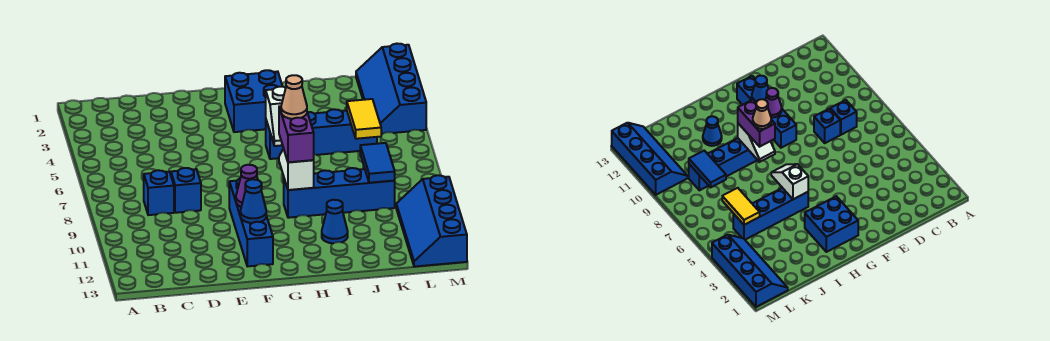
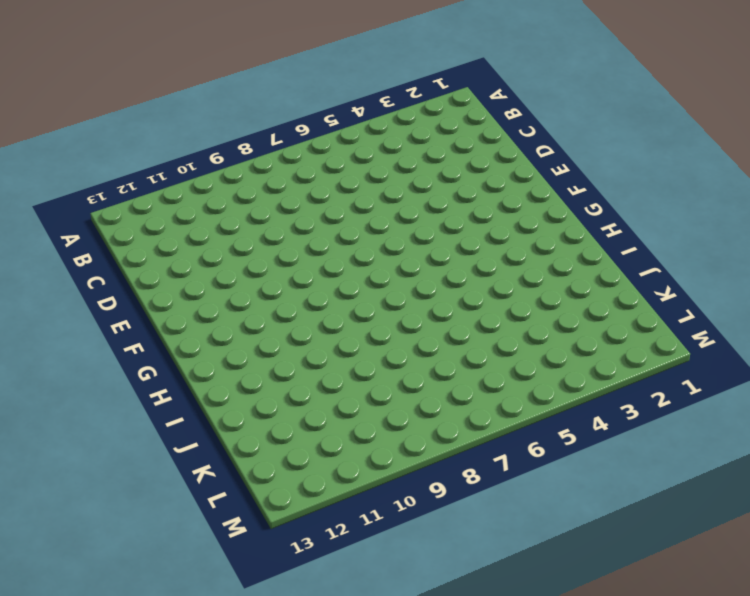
none -> blue brick C8 level 1
none -> blue brick D8 level 1
none -> blue brick F9:F12 level 1

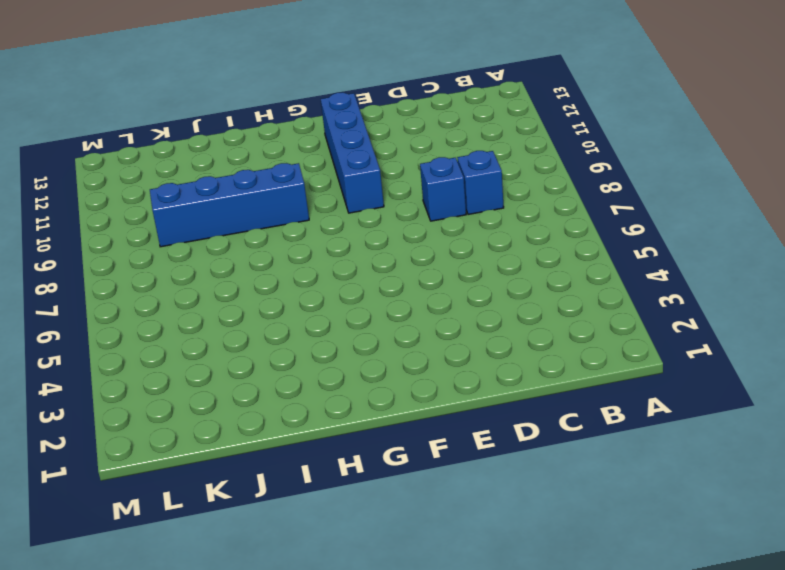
none -> blue brick G2:H3 level 1
none -> blue brick H5:K5 level 1
none -> blue cone I11 level 1

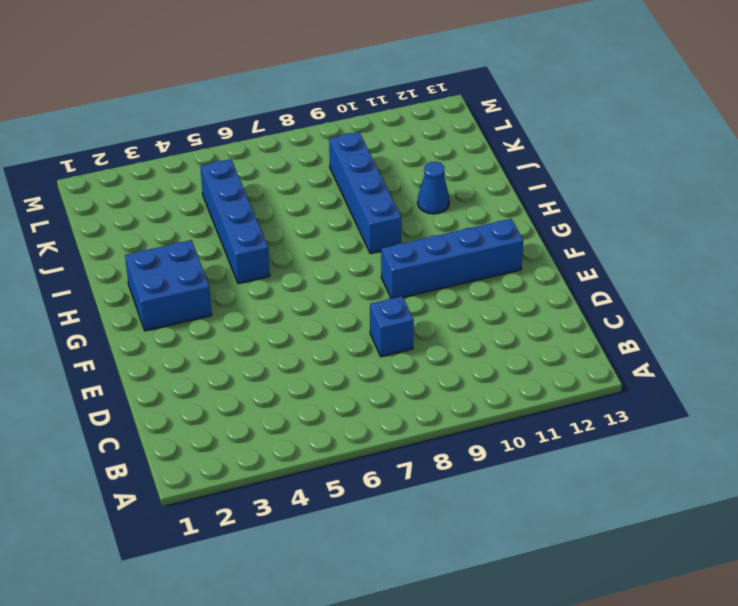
none -> blue brick C8 level 1
none -> blue slope L1:M4 level 1 top M
none -> blue slope L10:M13 level 1 top M

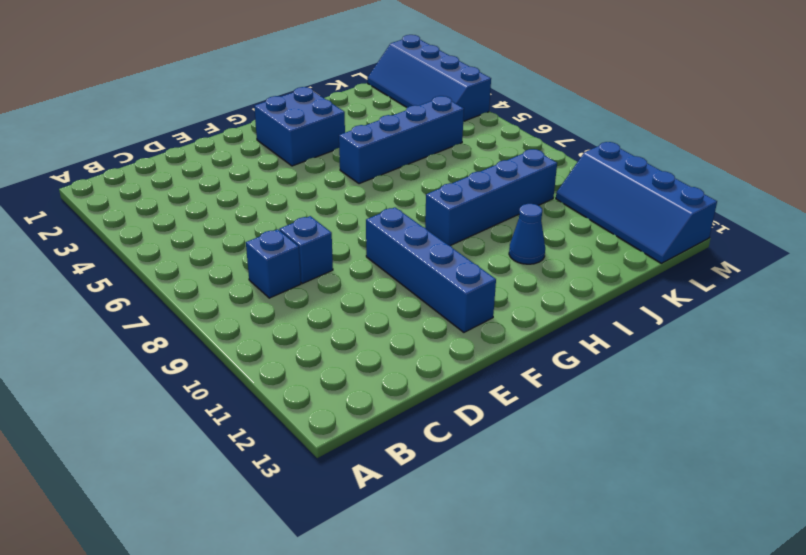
none -> purple cone F10 level 2
none -> blue cone F11 level 2
none -> white slope H5:H6 level 2 top 5

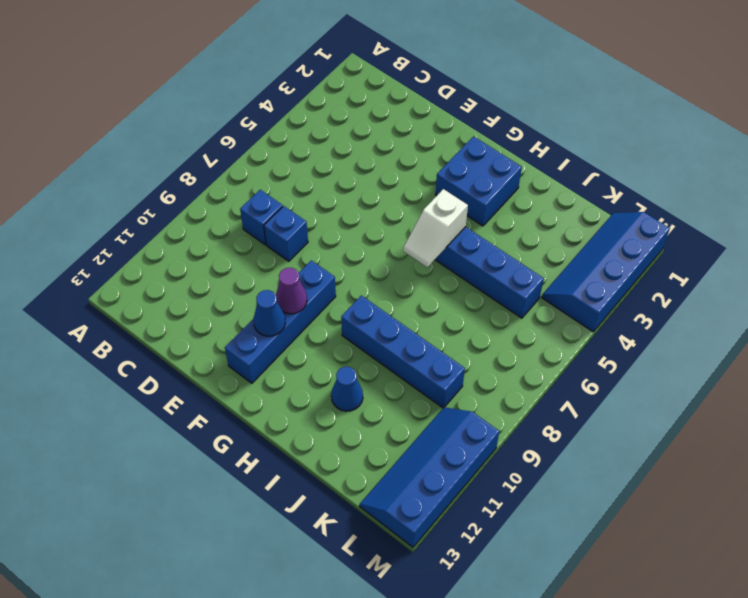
none -> white slope H8:H9 level 2 top 9
none -> yellow tile K5:K6 level 2
none -> blue tile K8:K9 level 2

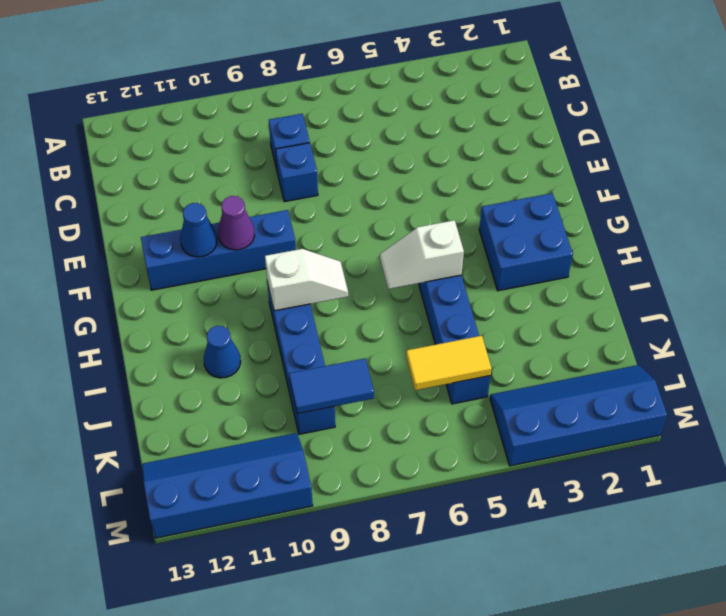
none -> purple brick H8:H9 level 3
none -> tan cone H8 level 4

